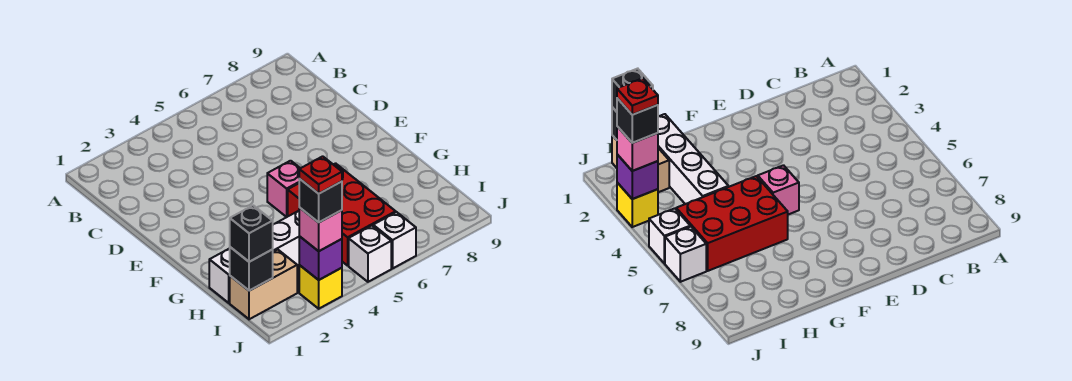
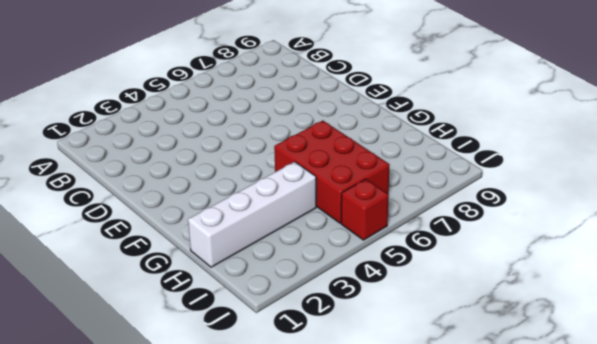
red brick J5 level 1 -> white brick J5 level 1
none -> pink brick F5 level 1
none -> tan brick I1:I2 level 1
none -> yellow brick J3 level 1

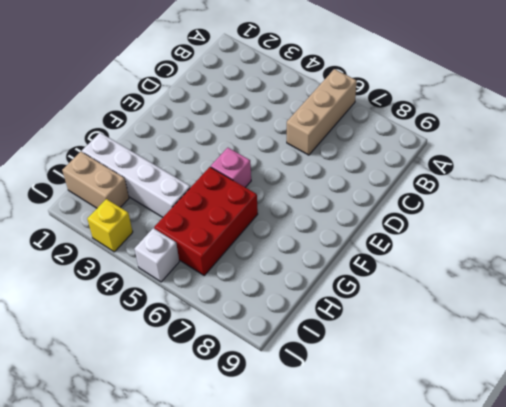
tan brick A6:C6 level 1 -> none
none -> white brick J6 level 1
none -> black brick I1 level 2
none -> purple brick J3 level 2

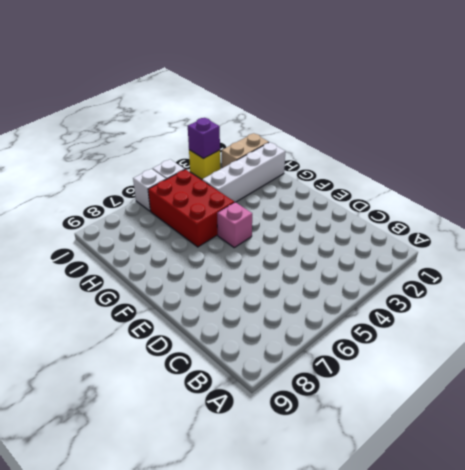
none -> black brick I1 level 2
none -> black brick I1 level 3
none -> pink brick J3 level 3

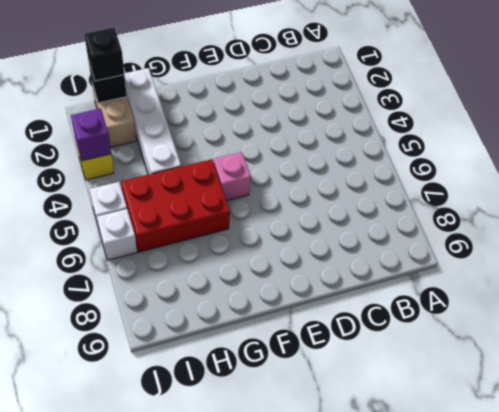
none -> pink brick J3 level 3
none -> black brick J3 level 4
none -> red plate J3 level 5

